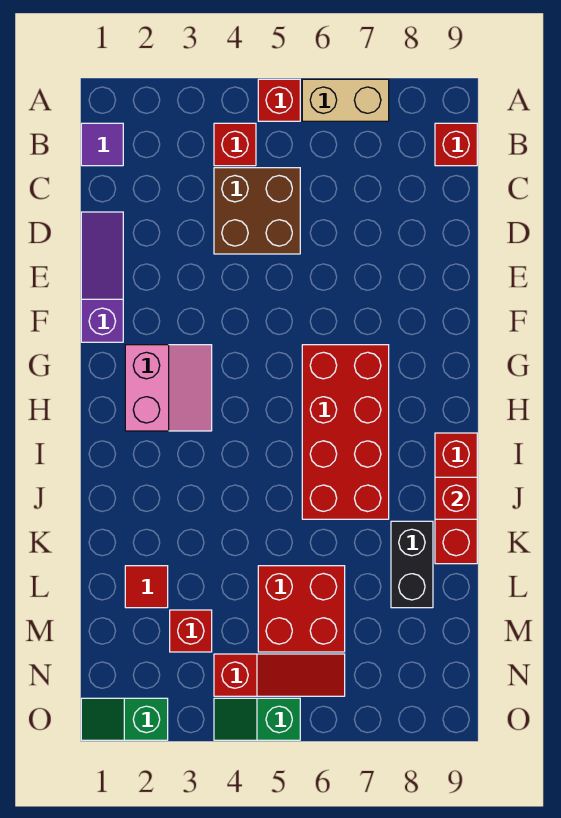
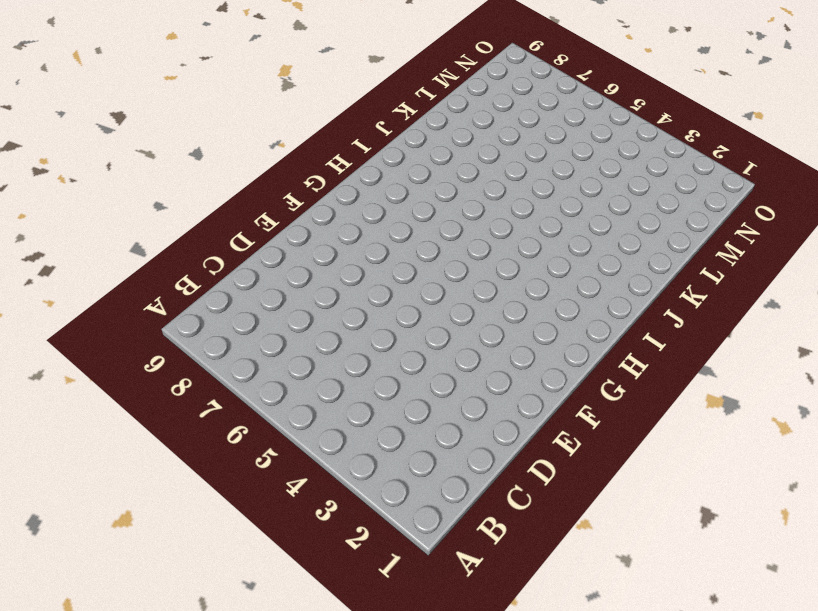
none -> red brick A5 level 1
none -> tan brick A6:A7 level 1
none -> purple tile B1 level 1

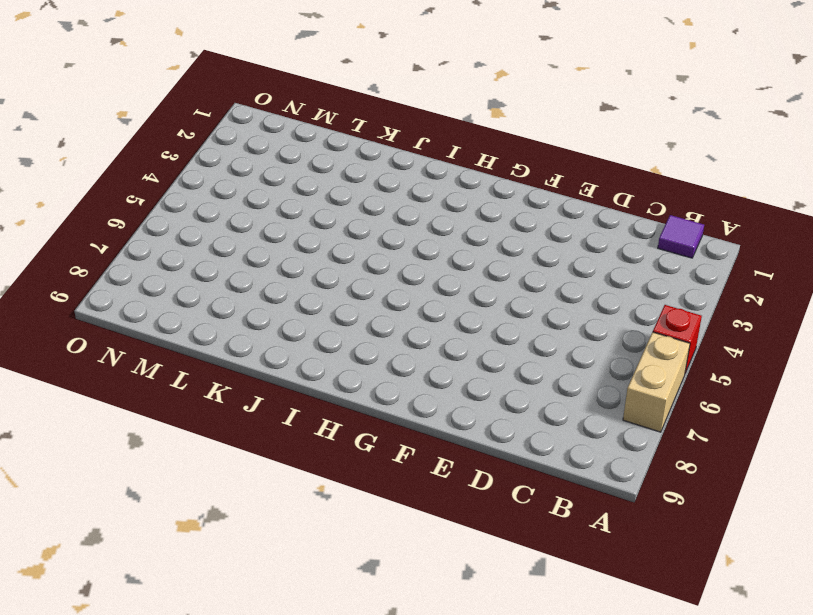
none -> red brick B4 level 1
none -> red brick B9 level 1
none -> brown brick C4:D5 level 1

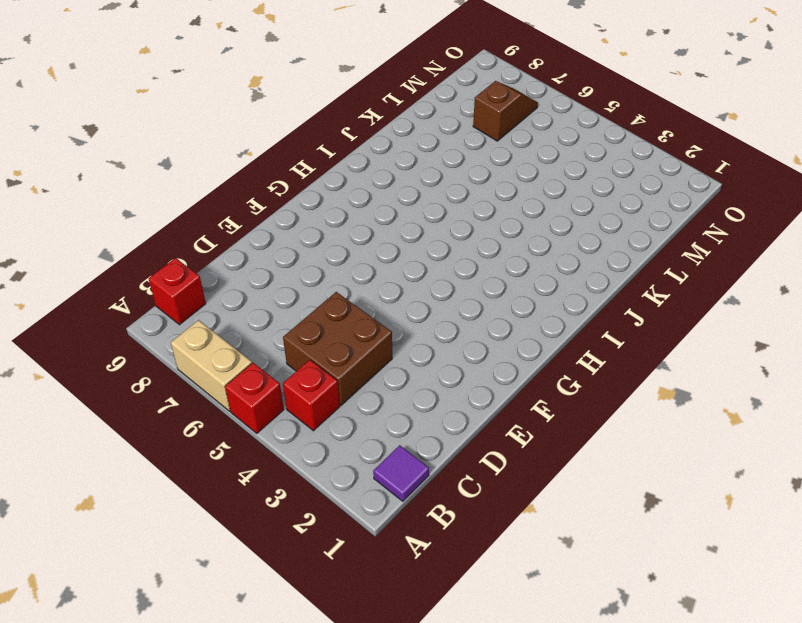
brown slope M7:N7 level 1 top M -> none
none -> purple slope D1:F1 level 1 top F
none -> pink slope G2:H3 level 1 top 2
none -> red brick G6:J7 level 1

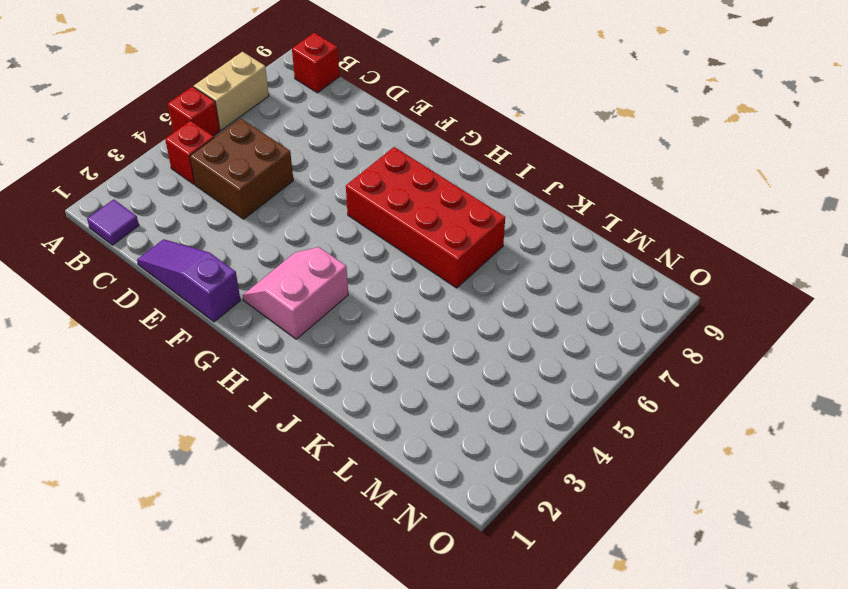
pink slope G2:H3 level 1 top H -> pink slope G2:H3 level 1 top 2
none -> red brick I9:K9 level 1
none -> black brick K8:L8 level 1
none -> red tile L2 level 1

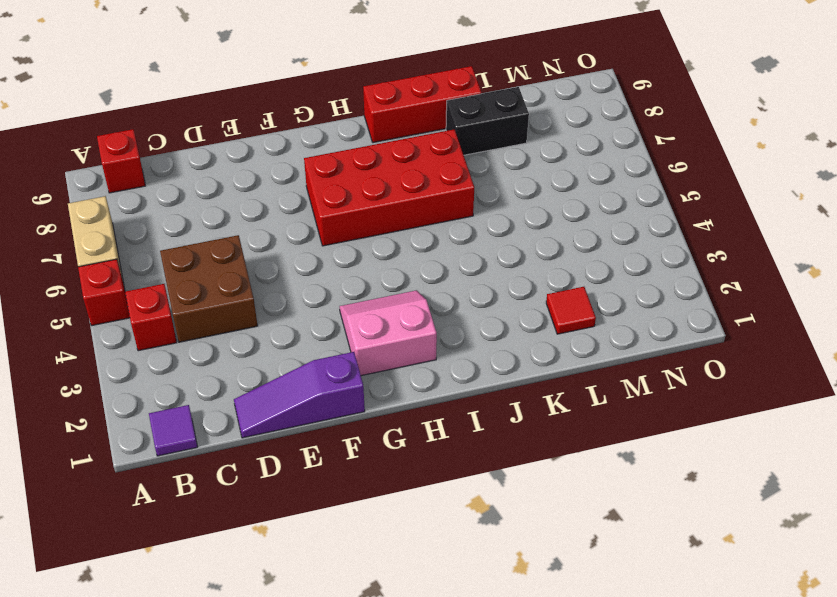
none -> red brick L5:M6 level 1
none -> red brick M3 level 1
none -> red slope N4:N6 level 1 top 4

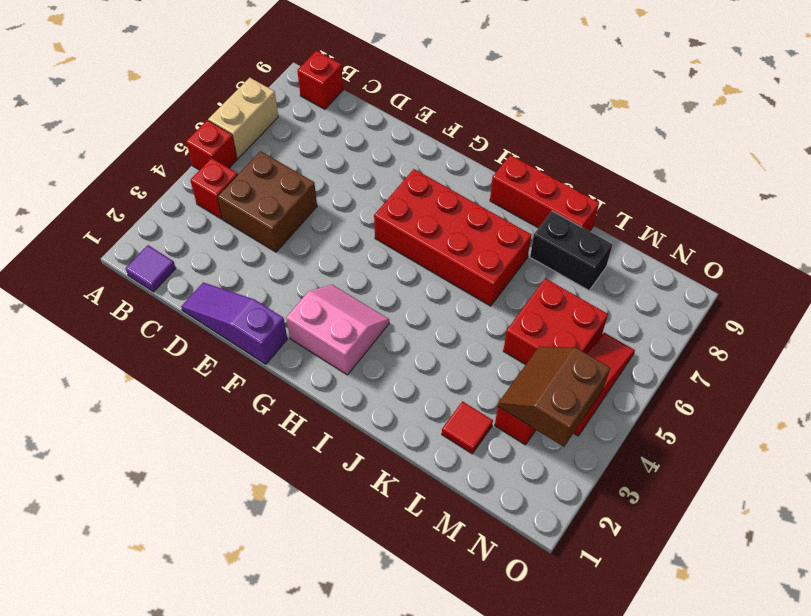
brown slope M3:N4 level 2 top N -> none
none -> green slope O1:O2 level 1 top 2
none -> green slope O4:O5 level 1 top 5
none -> red brick J9 level 2

